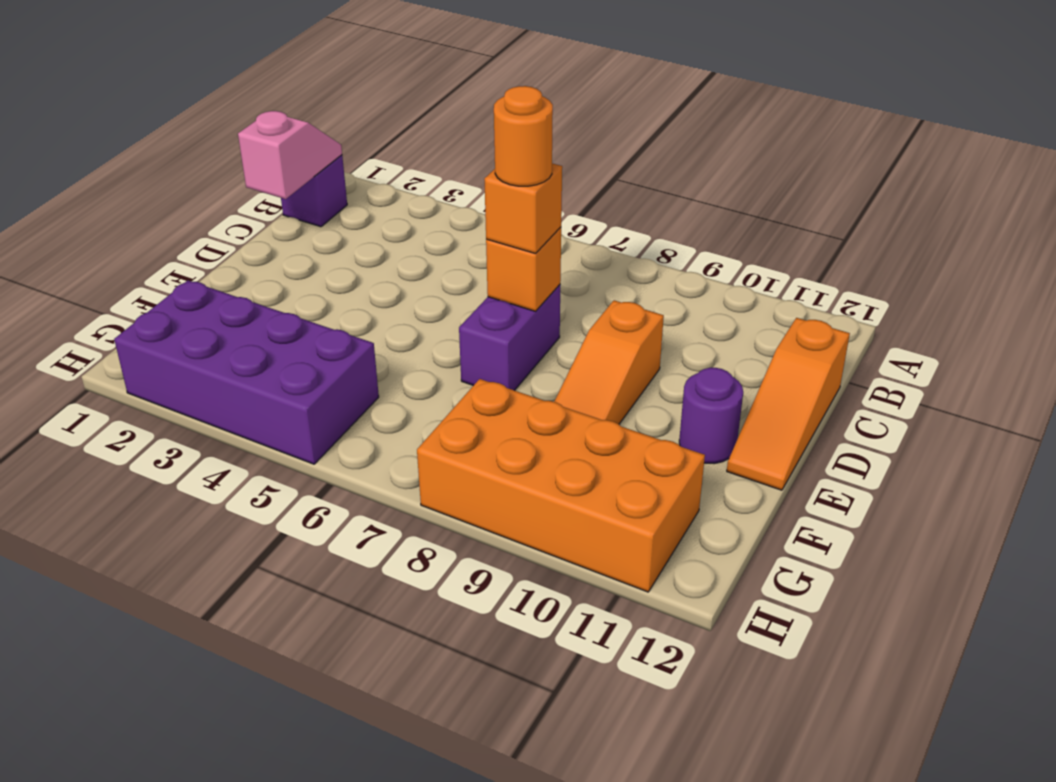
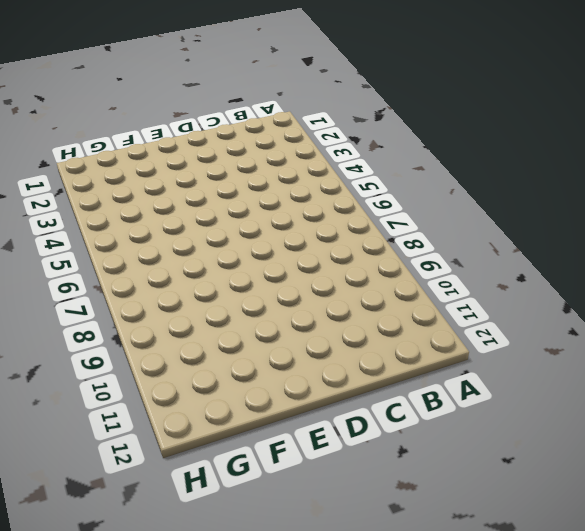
none -> purple brick B1 level 1
none -> orange slope C12:E12 level 1 top C

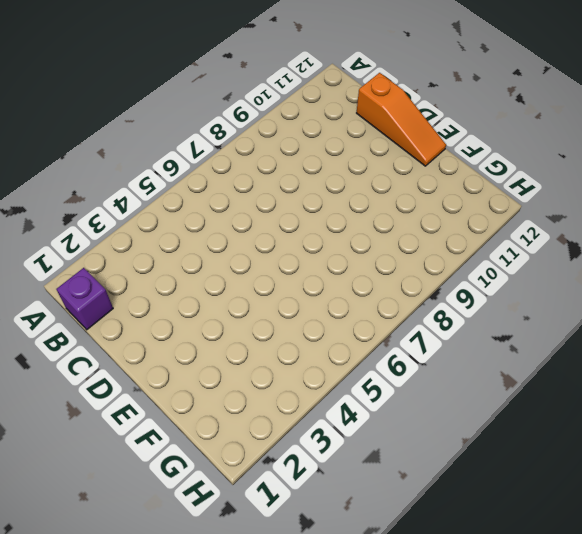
none -> purple brick D7:E7 level 1
none -> orange slope D9:F9 level 1 top D

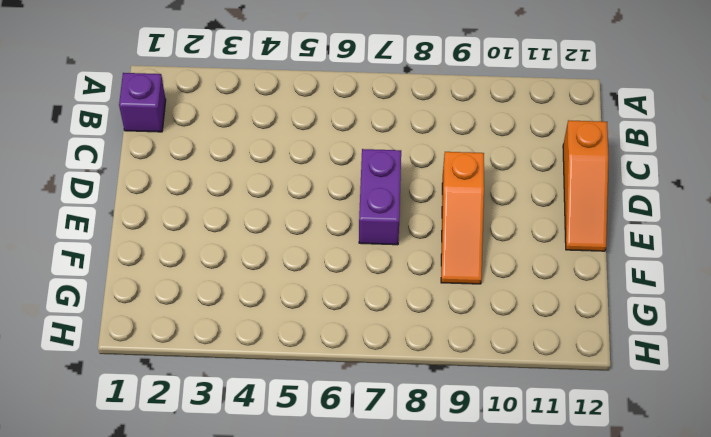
none -> purple round brick E11 level 1
none -> purple brick G2:H5 level 1

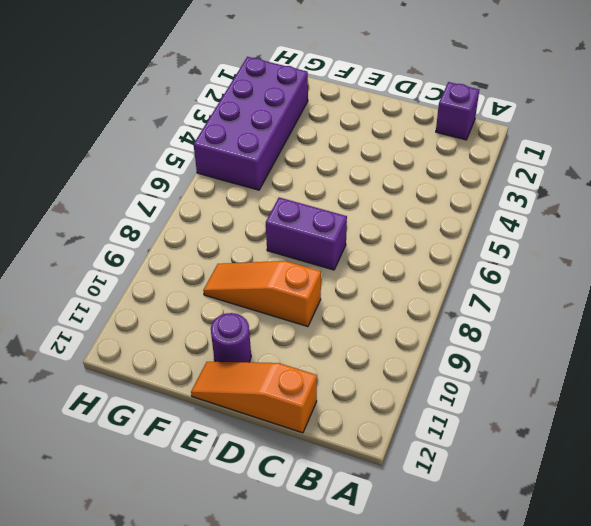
none -> orange brick G8:H11 level 1
none -> pink slope B1:C1 level 2 top C

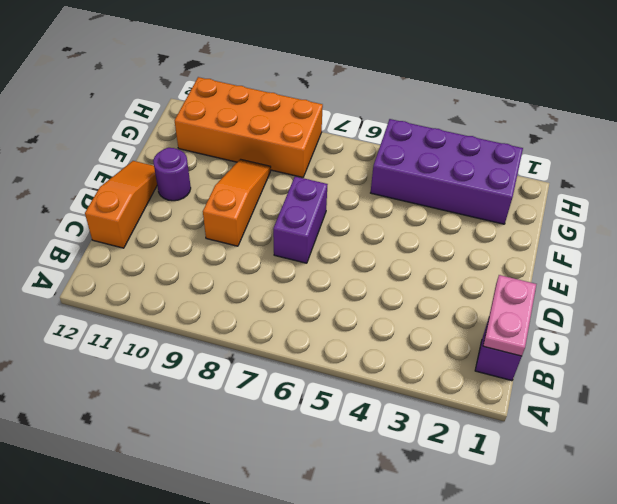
pink plate B1:C1 level 2 -> pink slope B1:C1 level 2 top C
none -> orange brick D7 level 2
none -> orange brick D7 level 3

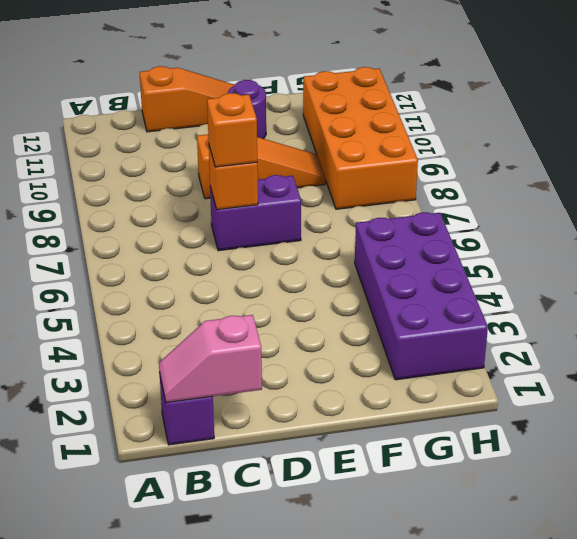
none -> orange round brick D7 level 4

